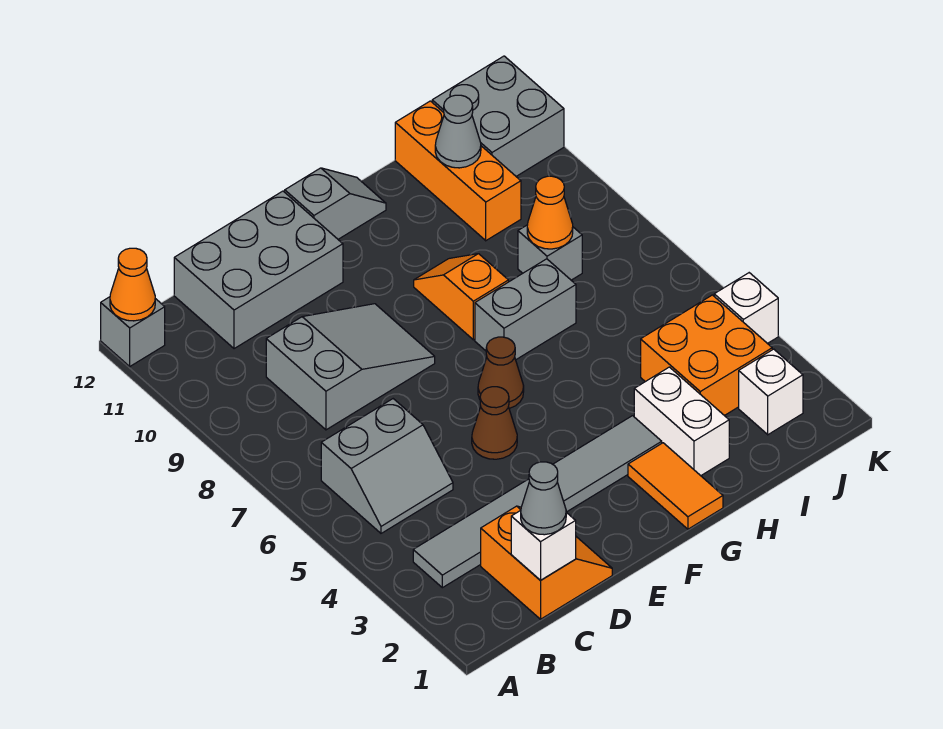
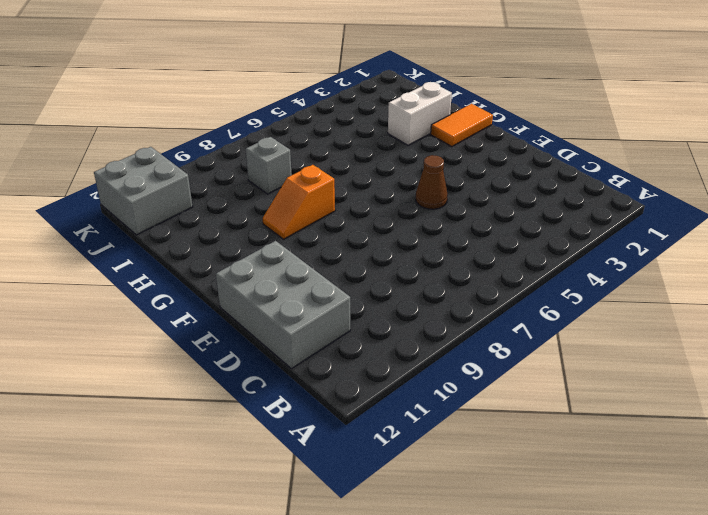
none -> grey brick A12 level 1
none -> grey tile B3:G3 level 1
none -> grey slope B5:C6 level 1 top 6

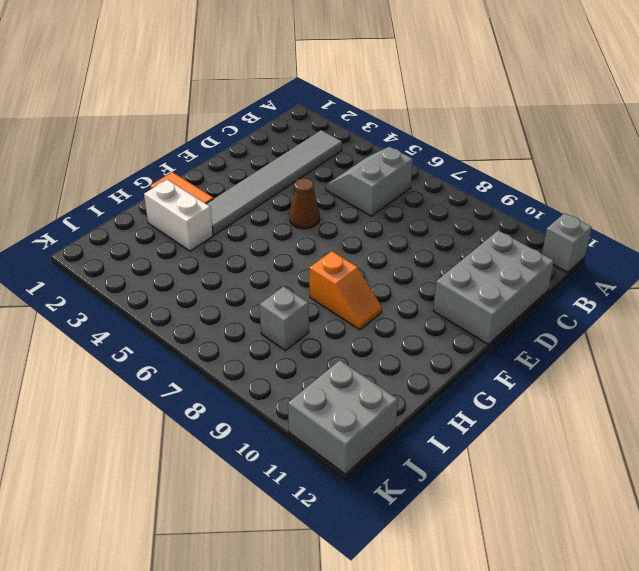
none -> orange slope C1:D2 level 1 top C
none -> grey slope C8:E9 level 1 top C
none -> brown cone F6 level 1

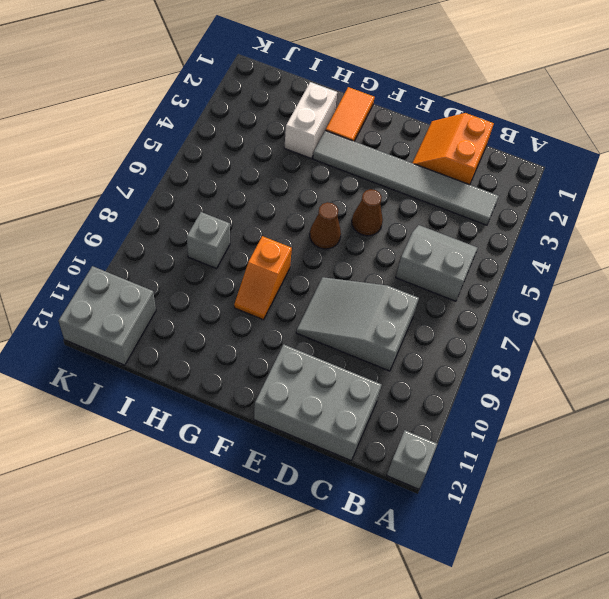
none -> grey slope F12:G12 level 1 top F
none -> grey brick G7:H7 level 1
none -> orange brick I3:J4 level 1

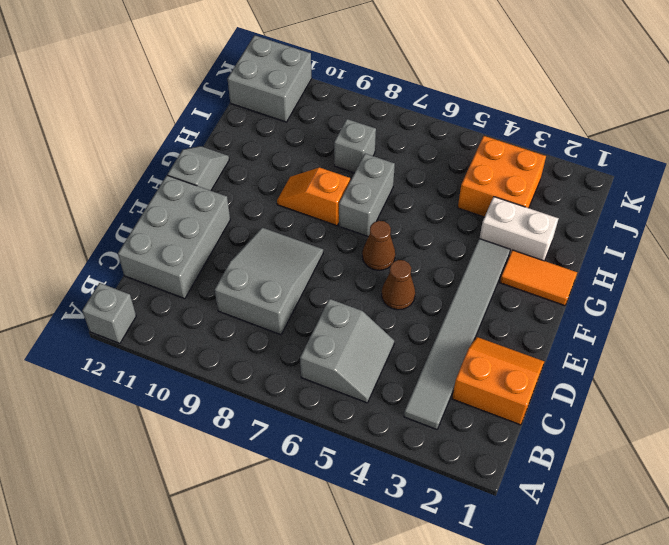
none -> orange brick I10:I12 level 1
none -> white brick J2 level 1
none -> white brick K4 level 1

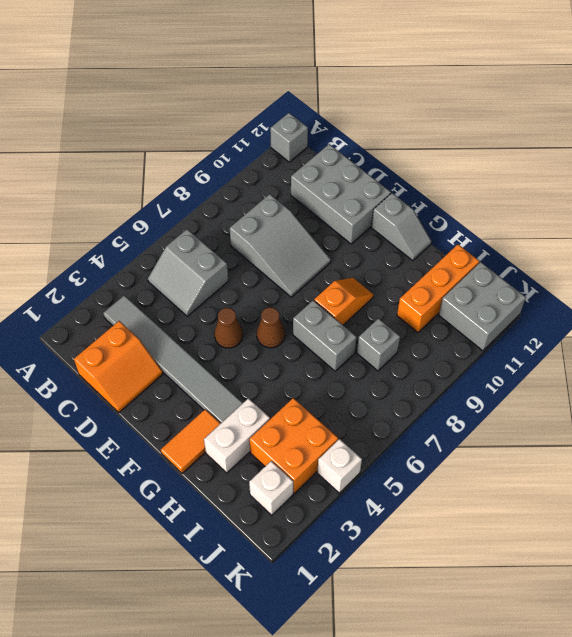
none -> orange cone A12 level 2
none -> white brick C1 level 2
none -> orange cone I8 level 2

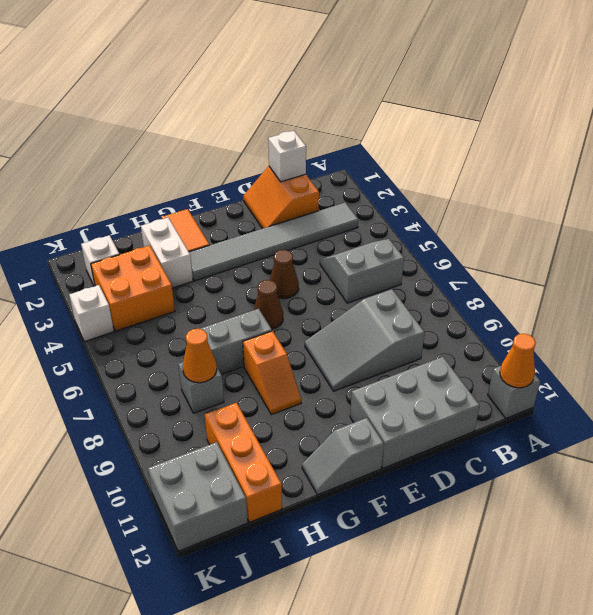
none -> grey cone I11 level 2
none -> grey cone C1 level 3

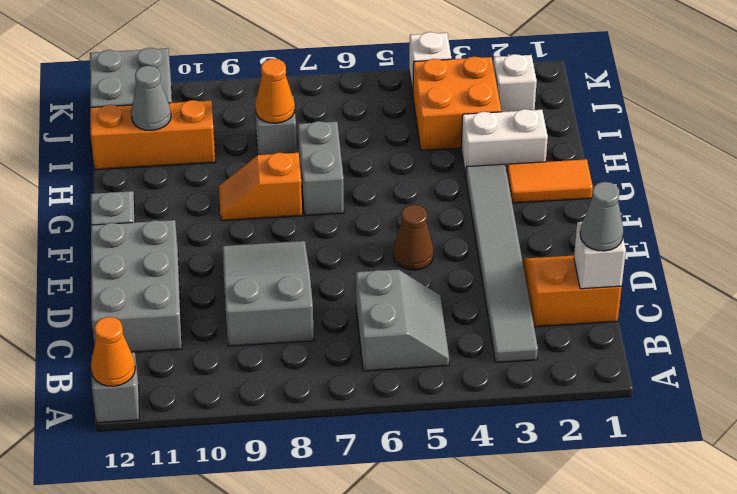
none -> brown cone F6 level 1

